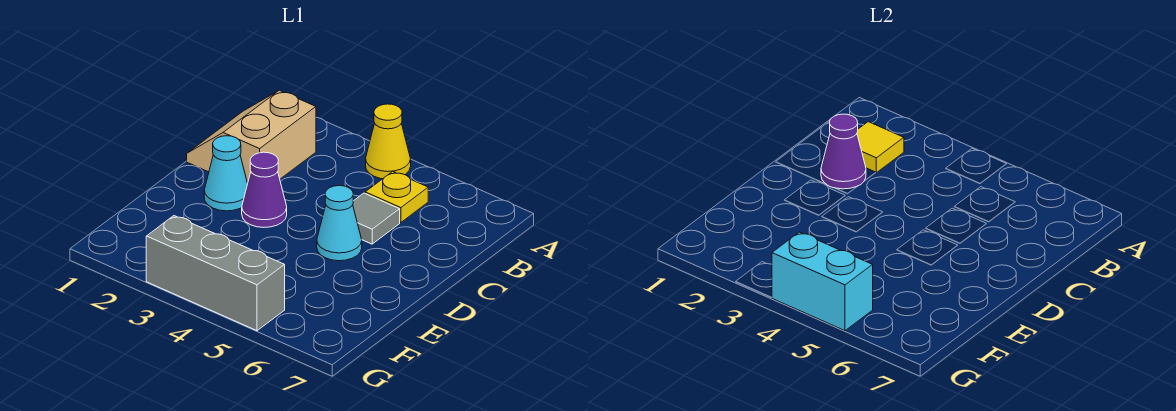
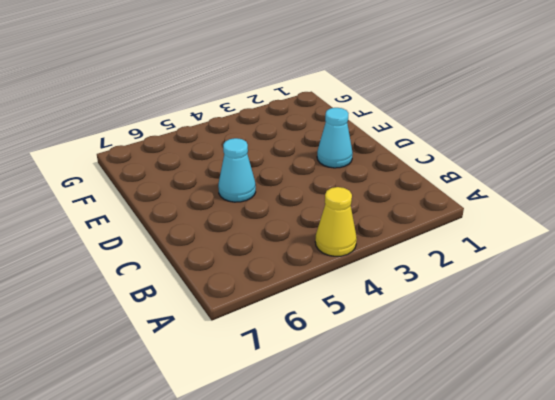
none -> tan slope B1:C2 level 1 top 2
none -> yellow plate B5 level 1

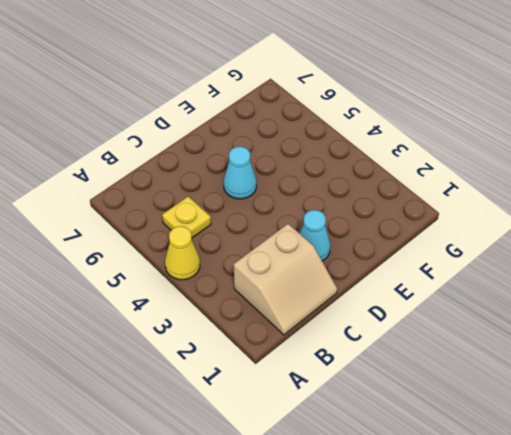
none -> grey tile C5 level 1
none -> purple cone D3 level 1

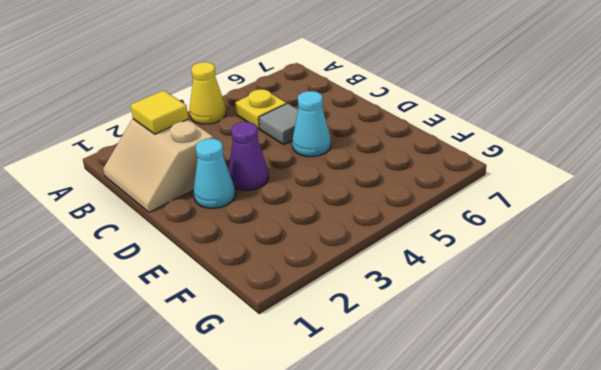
none -> grey brick G3:G5 level 1
none -> purple cone C2 level 2

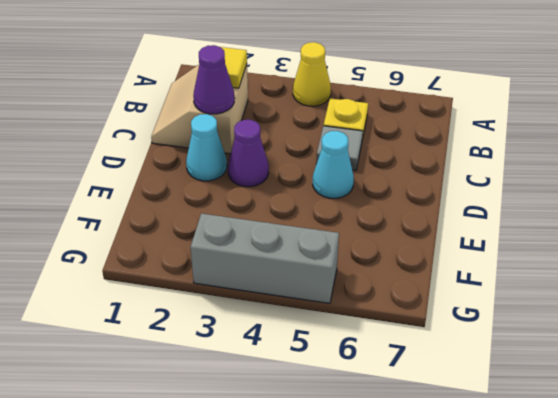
none -> cyan brick G4:G5 level 2

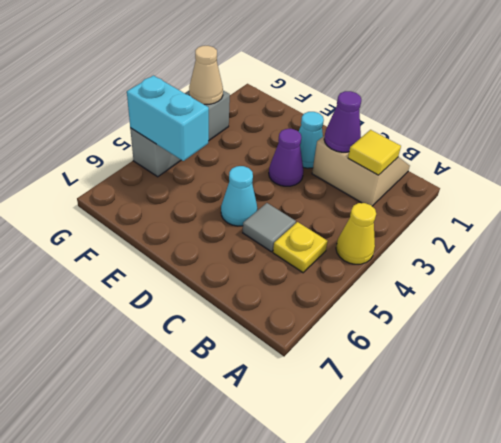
cyan brick F5:G5 level 2 -> cyan brick G4:G5 level 2
tan cone G3 level 2 -> none

